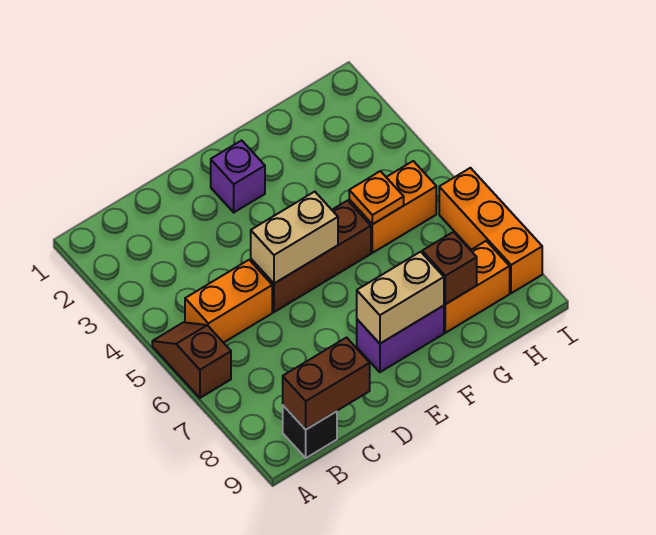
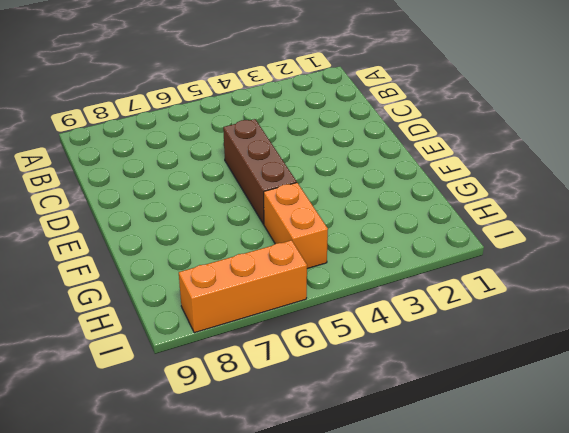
none -> brown slope A5:A6 level 1 top 6
none -> orange brick B5:C5 level 1
none -> black brick B9 level 1

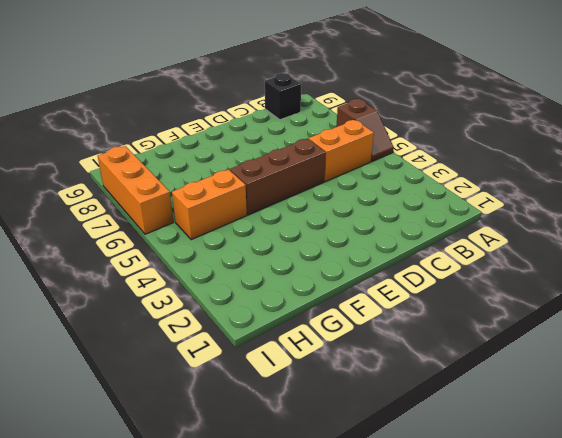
none -> purple brick E2 level 1
none -> purple brick E8:F8 level 1
none -> orange brick G8:H8 level 1

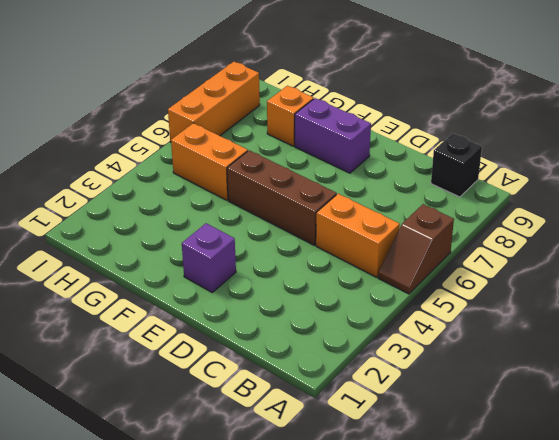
orange brick G8 level 1 -> orange brick G8:H8 level 1
none -> brown brick B9:C9 level 2
none -> tan brick D5:E5 level 2
none -> tan brick E8:F8 level 2

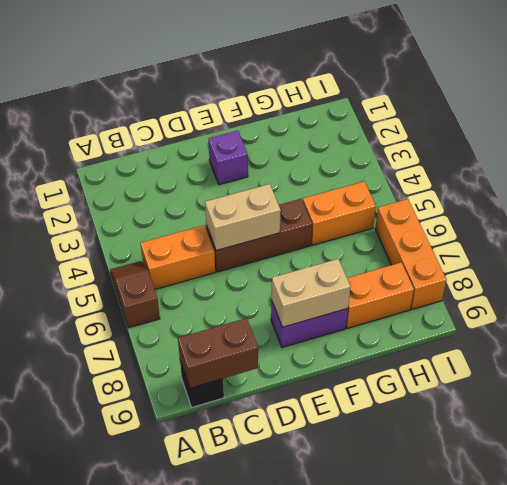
none -> orange plate G5 level 2
none -> brown brick G8 level 2

